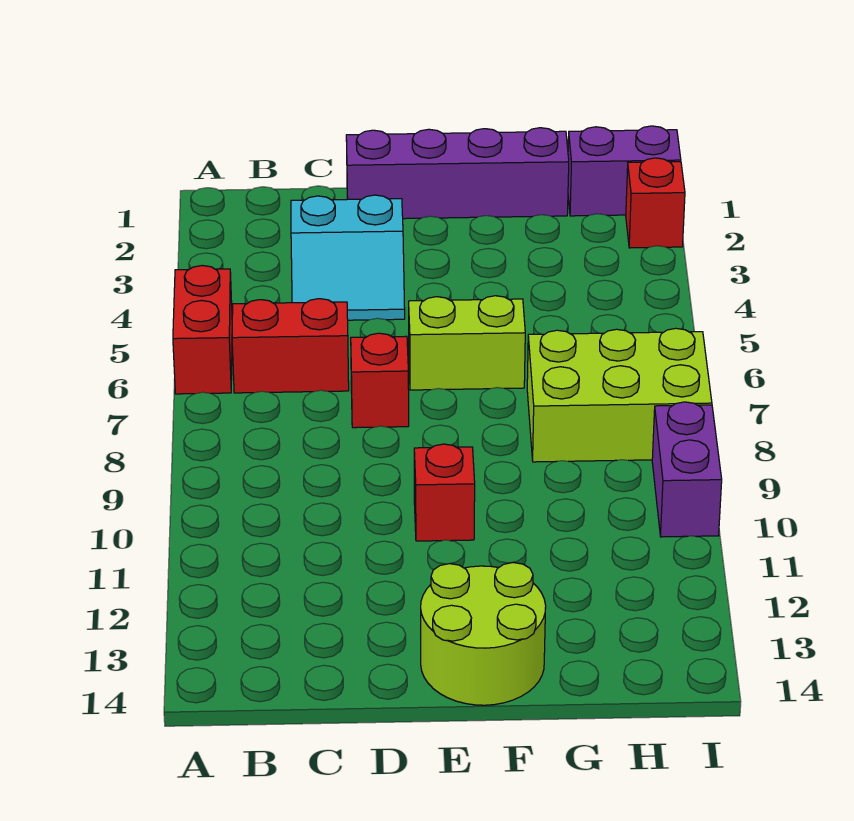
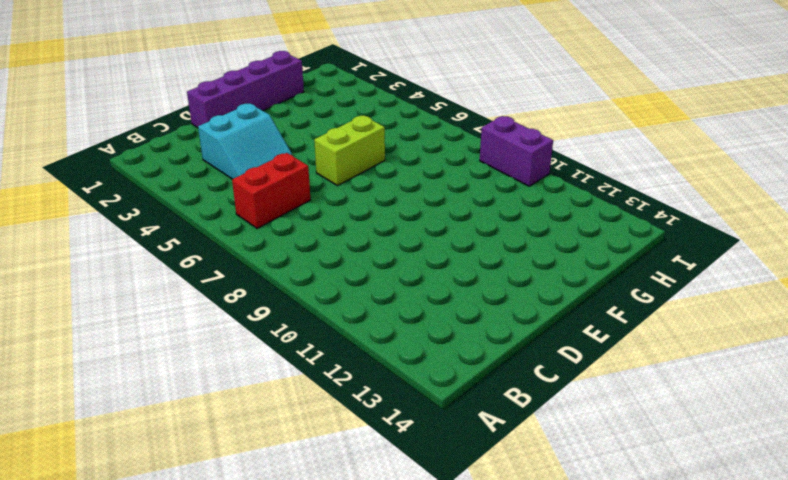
none -> red brick A5:A6 level 1
none -> red brick D7 level 1
none -> red brick E10 level 1

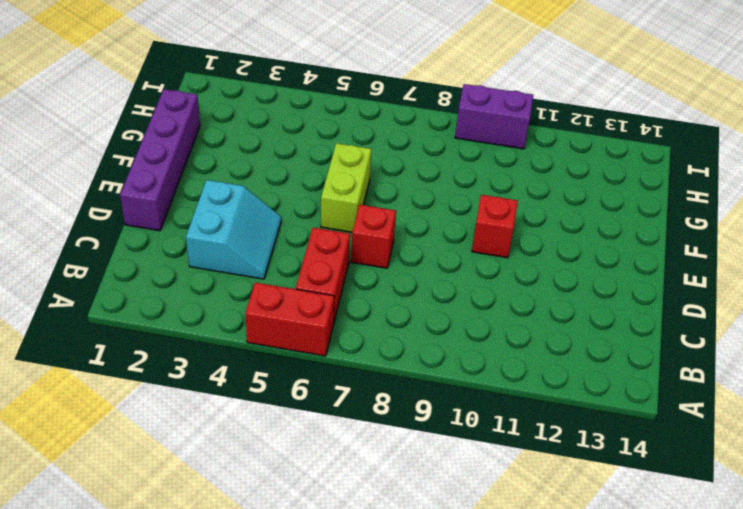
none -> lime round brick E13:F14 level 1
none -> lime brick G7:I8 level 1
none -> purple brick H1:I1 level 1

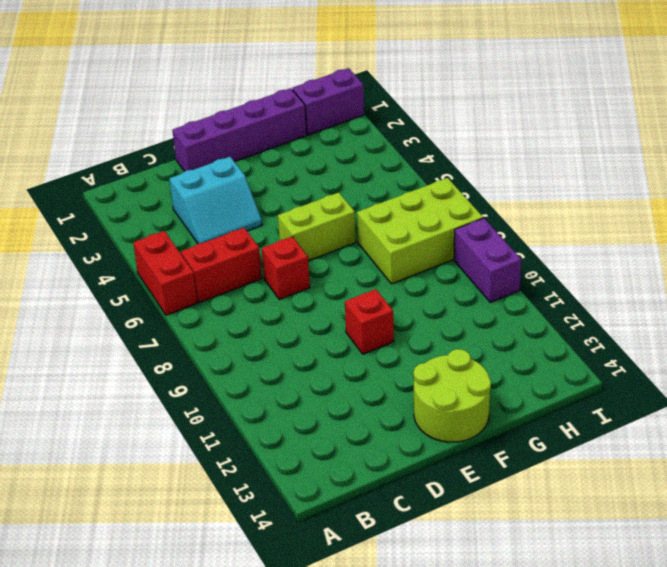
none -> red brick I2 level 1

